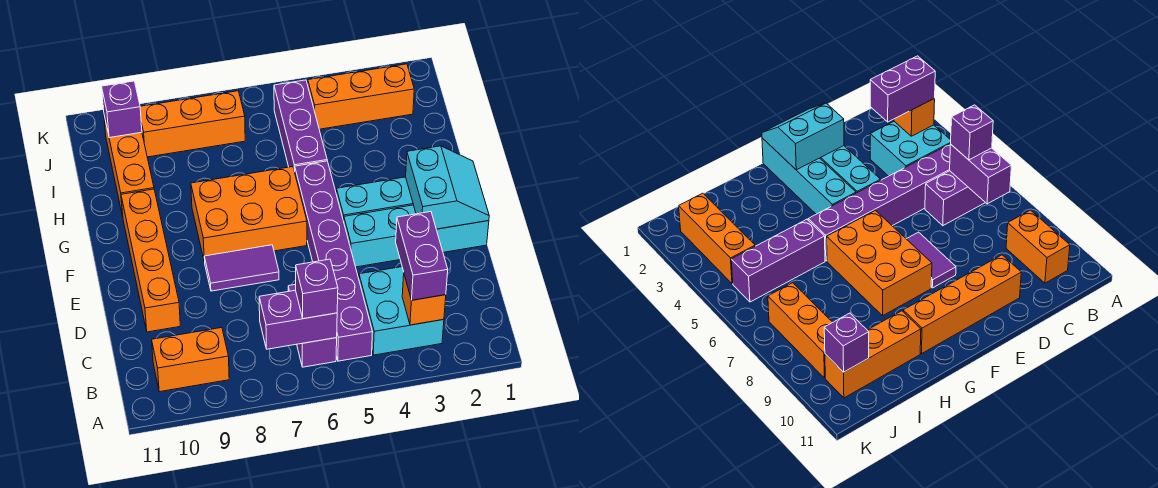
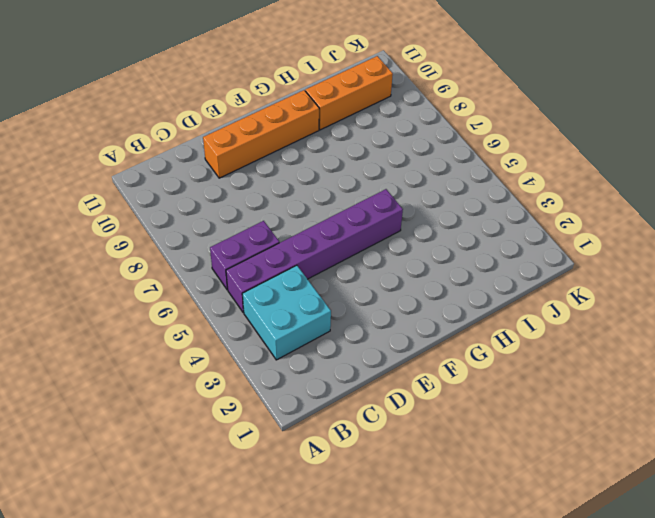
none -> orange brick B9:B10 level 1
none -> cyan brick E1:E4 level 1
none -> purple tile E7:E8 level 1

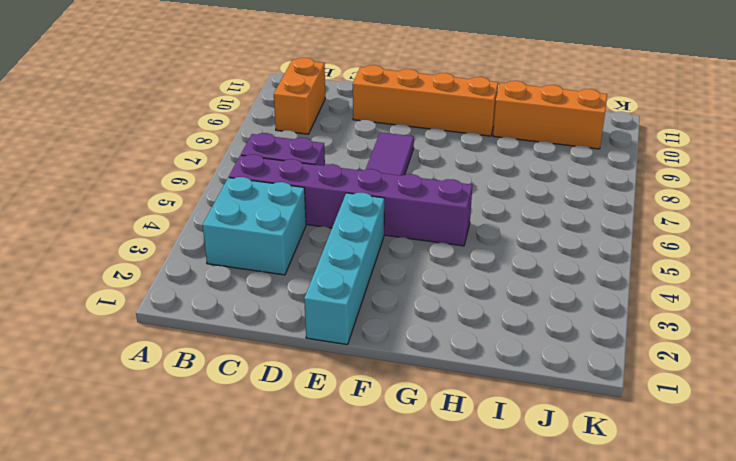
none -> cyan brick F1:F4 level 1
none -> orange brick F6:G8 level 1
none -> purple brick H5:J5 level 1

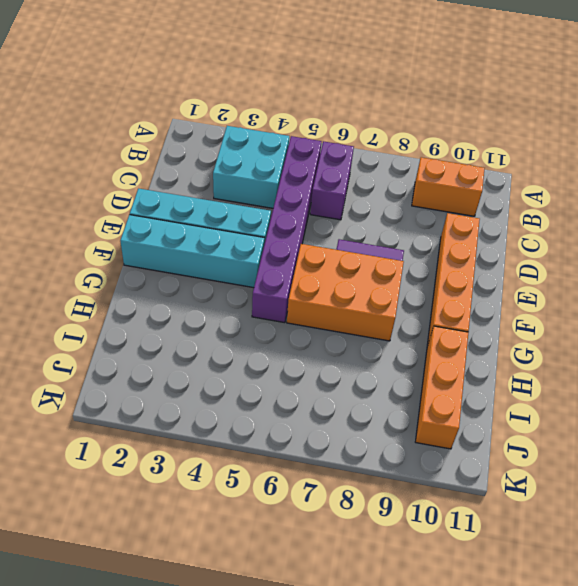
none -> purple brick H5:J5 level 1
none -> orange brick J2:J4 level 1
none -> orange brick J7:J9 level 1

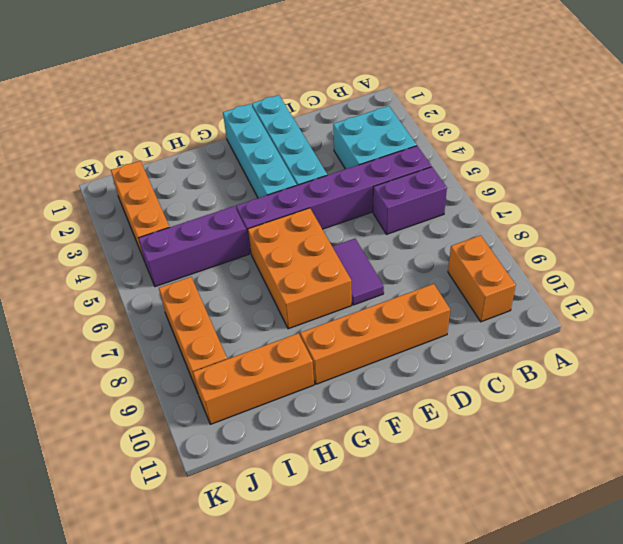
none -> orange brick B3 level 2
none -> purple brick B6:B7 level 2
none -> cyan slope E1:F2 level 2 top 2

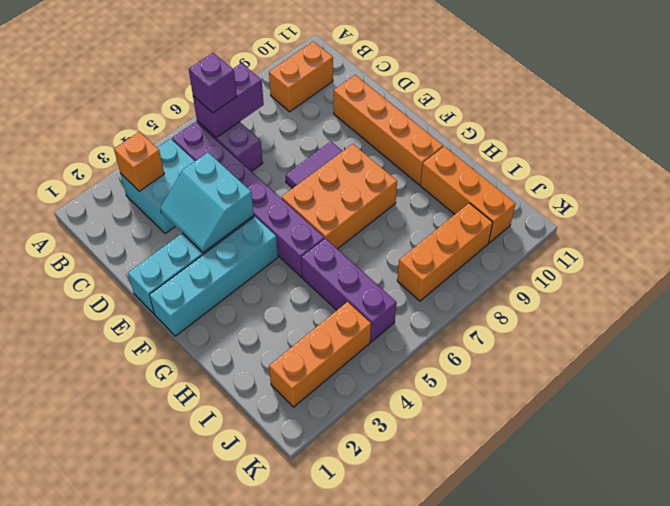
cyan slope D3:E4 level 2 top 4 -> cyan slope E1:F2 level 2 top 2
none -> purple brick J10 level 2
none -> purple brick B3:C3 level 3

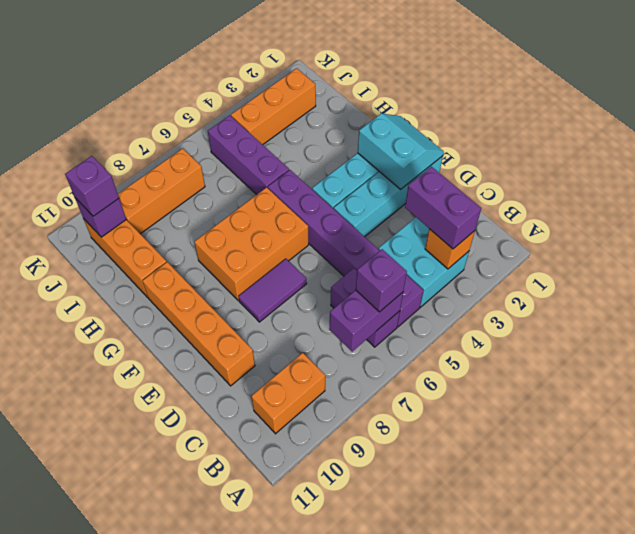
purple brick J10 level 3 -> none

